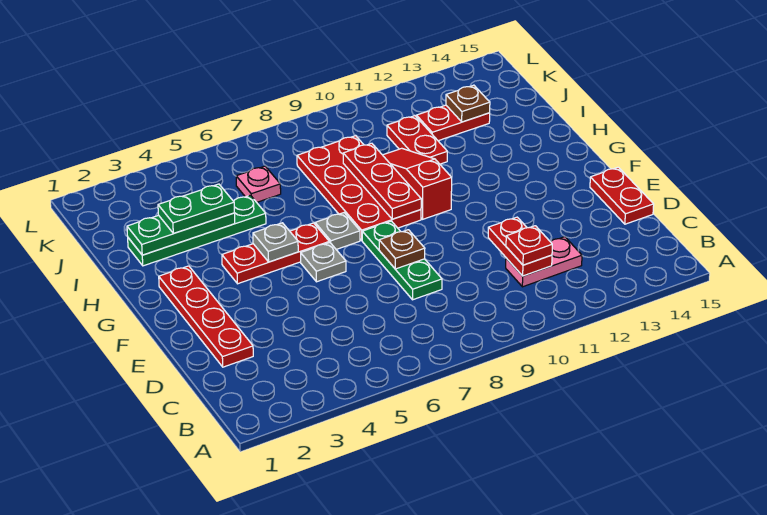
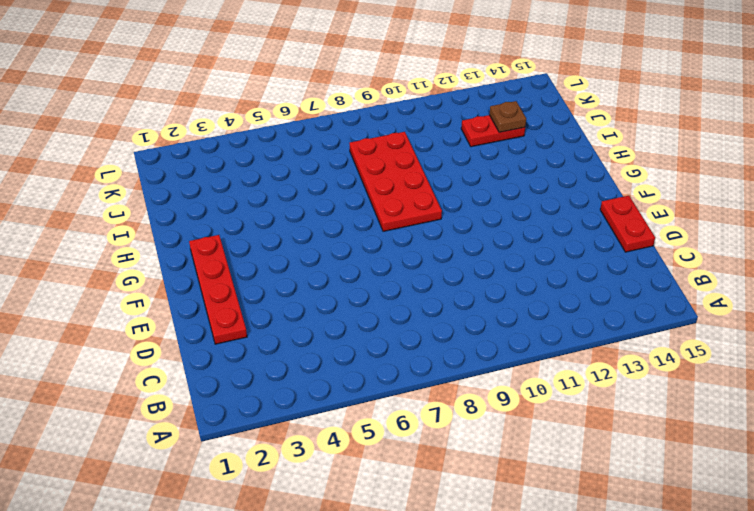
none -> pink plate C11:C12 level 1
none -> green plate D8:F8 level 1
none -> grey plate F6 level 1

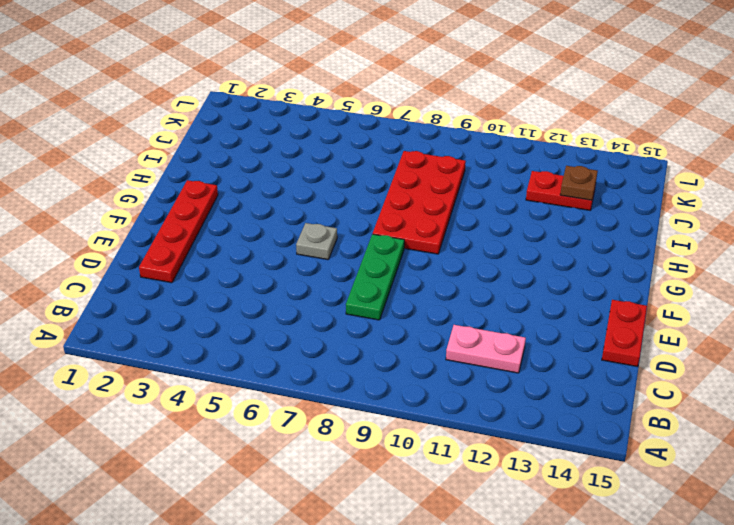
none -> red plate G4:G6 level 1
none -> grey plate G7 level 1
none -> red slope G10:I10 level 1 top G

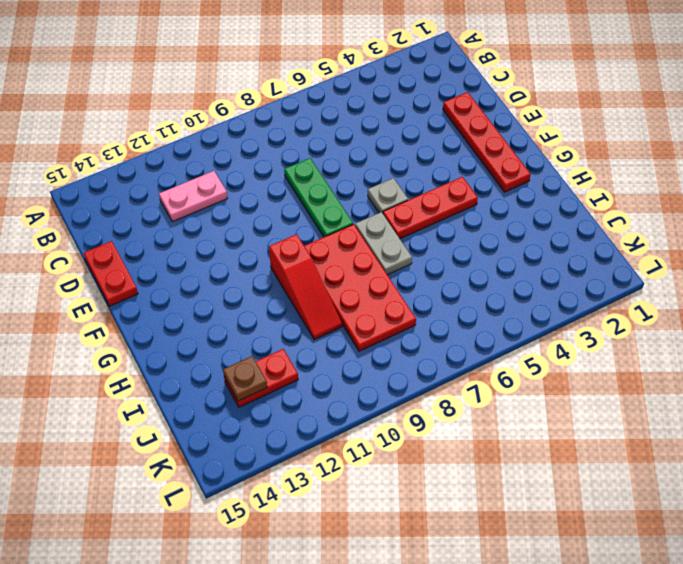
grey plate G7:H7 level 1 -> grey plate G7 level 1
none -> green plate I2:I5 level 1
none -> red plate I11:J11 level 1
none -> pink plate J6 level 1

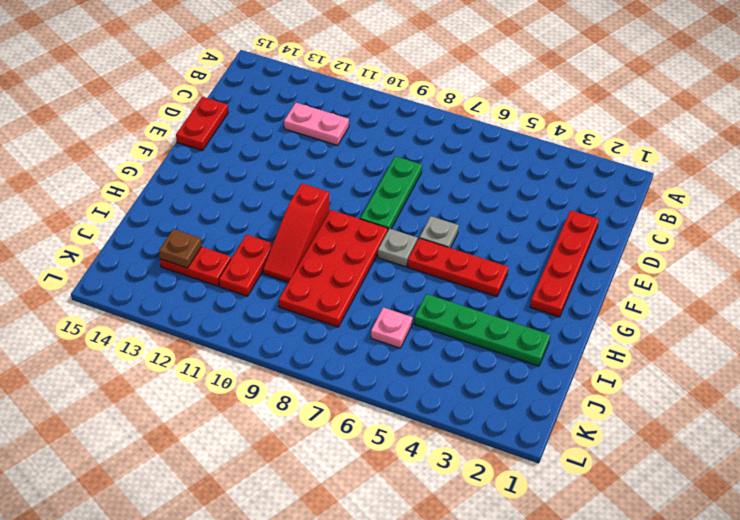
none -> red plate C11:D11 level 2
none -> brown plate E8 level 2
none -> grey plate G5 level 2

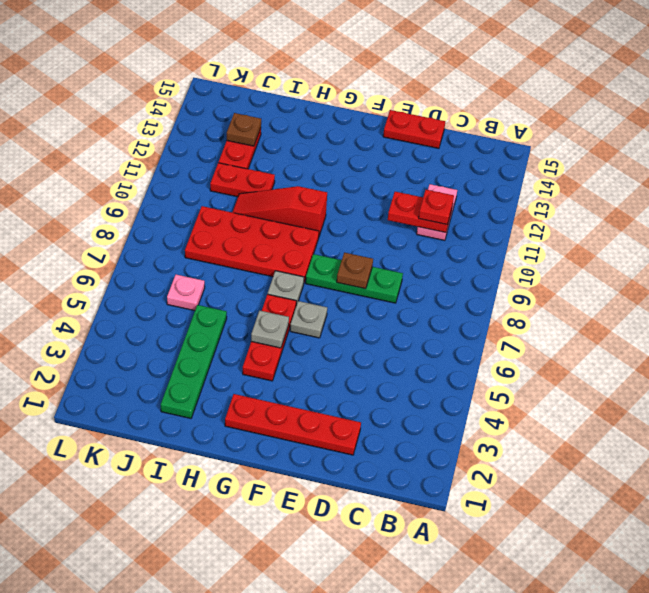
none -> red plate G9:I9 level 2
none -> green plate I2:I4 level 2
none -> green plate I3:I4 level 3

